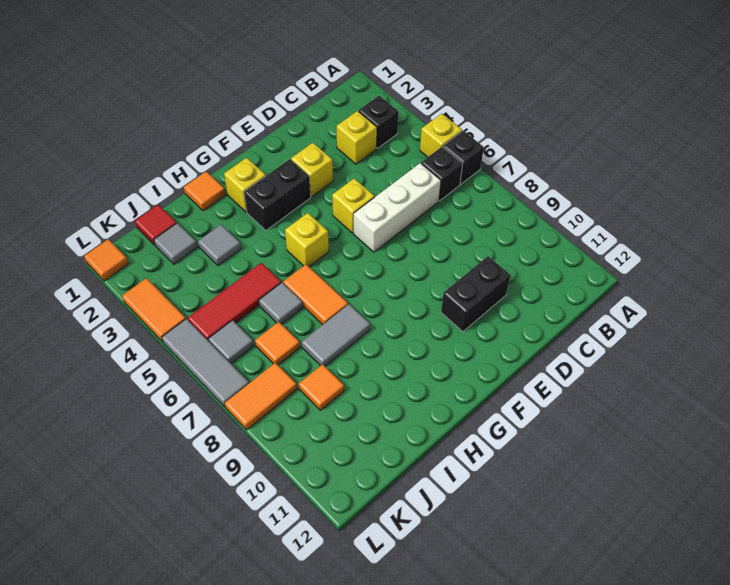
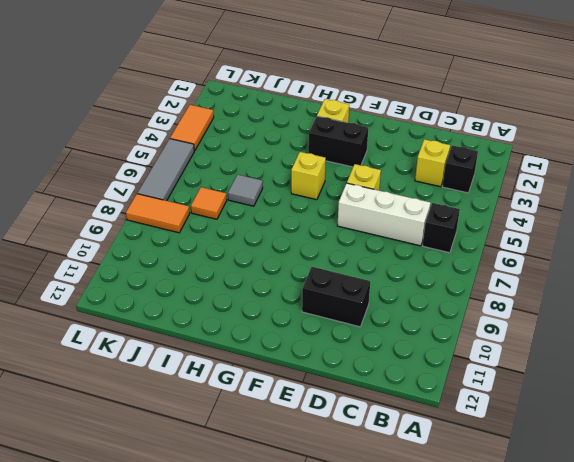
none -> yellow brick A5 level 1
none -> black brick A6 level 1
none -> yellow brick E3 level 1

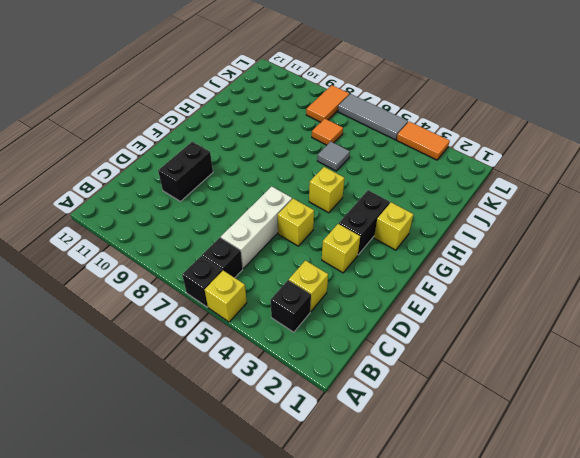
none -> orange tile H1 level 1
none -> orange tile H6:H7 level 1
none -> grey tile H8:I8 level 1

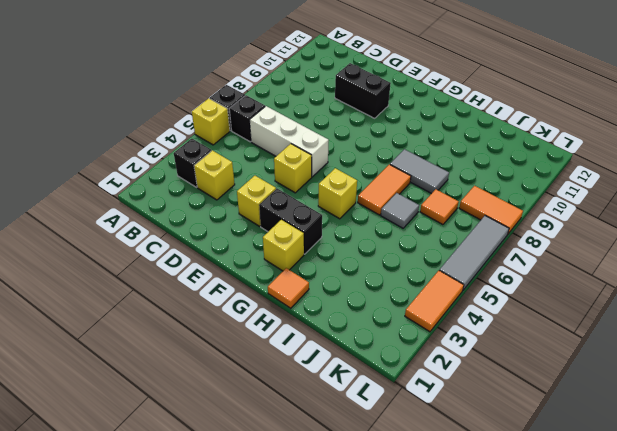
none -> grey tile I3 level 1
none -> red tile I5:K5 level 1
none -> red tile J1 level 1

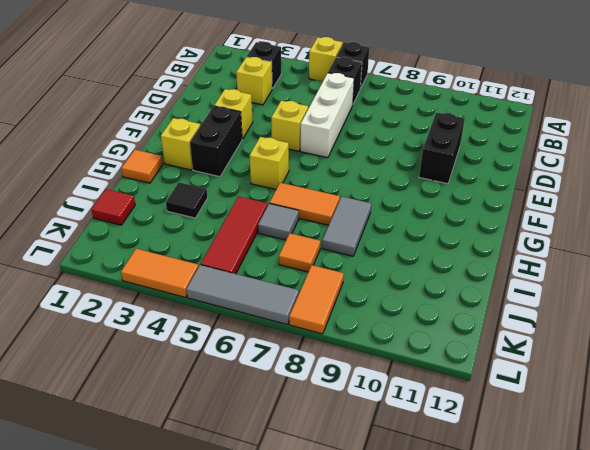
black tile I3 level 1 -> grey tile I3 level 1
none -> grey tile J2 level 1
none -> orange tile J9 level 1
none -> grey tile K6 level 1

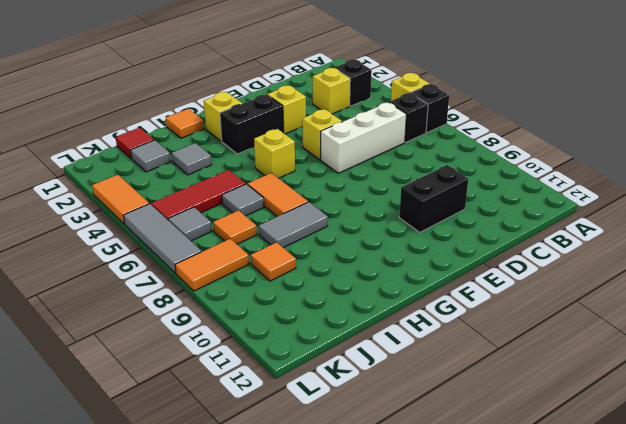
none -> orange tile L1 level 1

